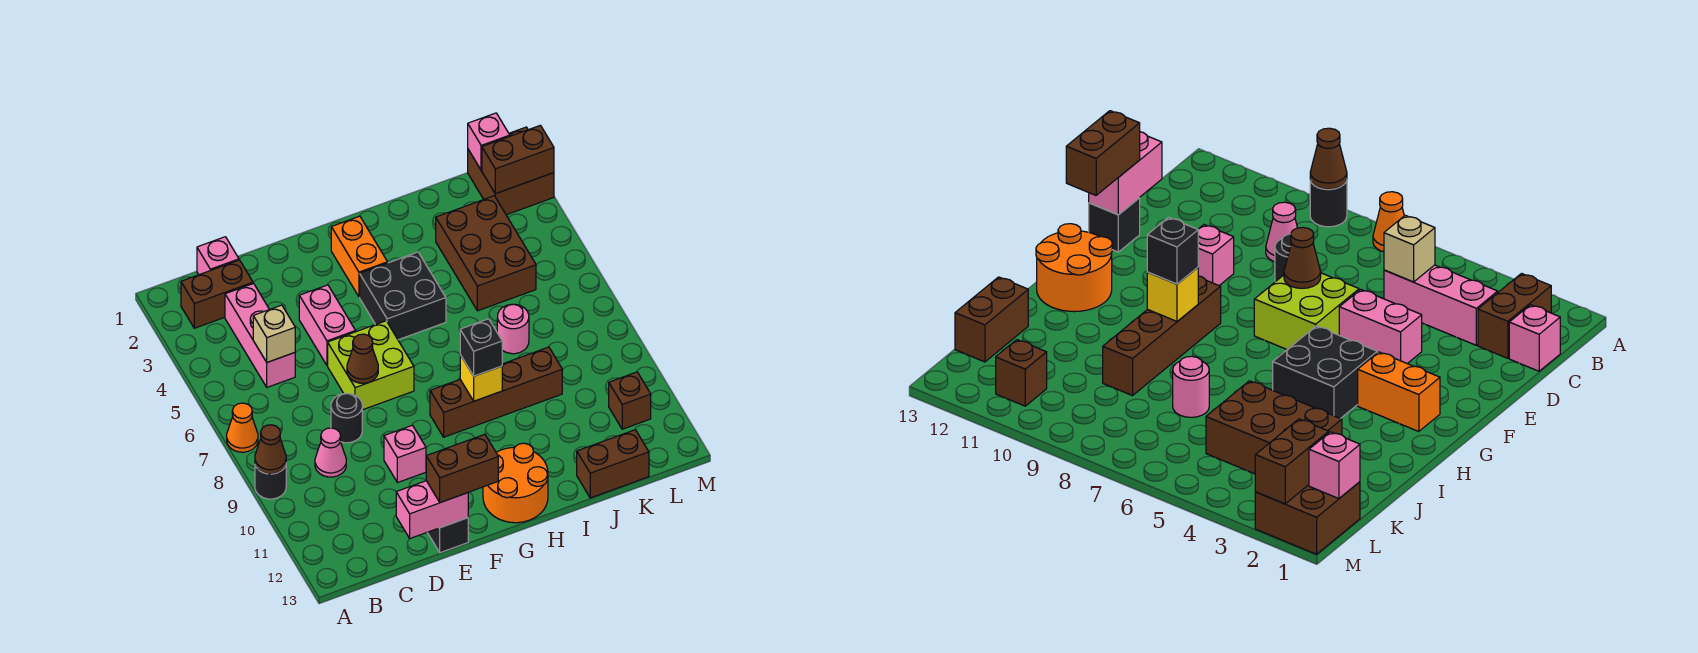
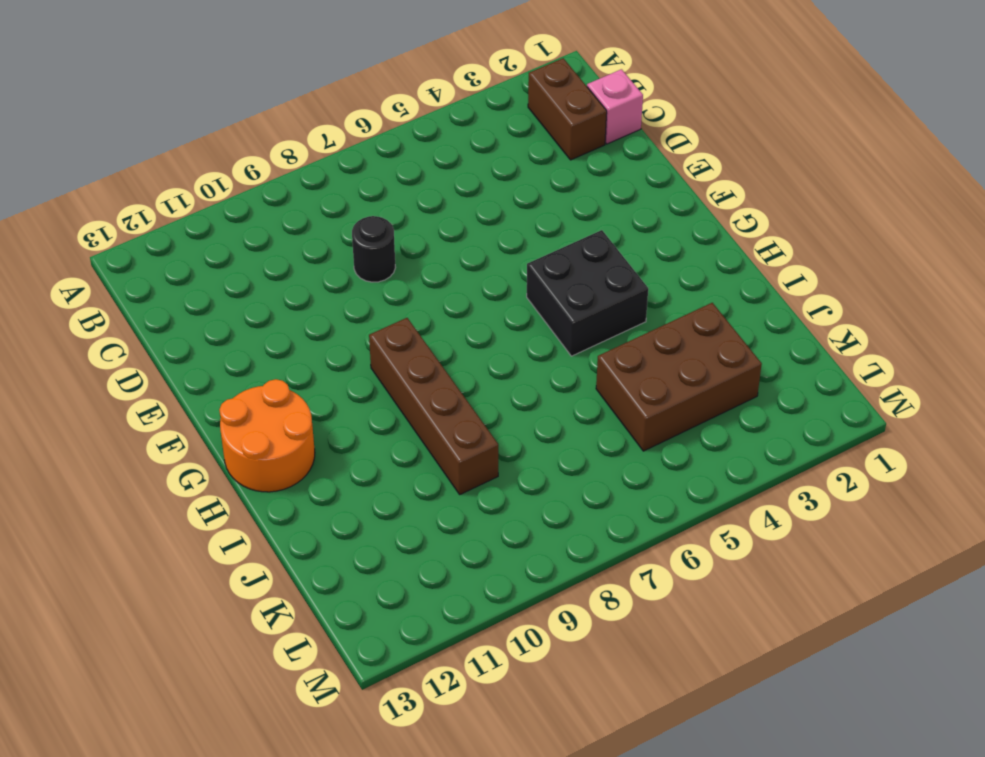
none -> orange cone A7 level 1
none -> black round brick A9 level 1
none -> pink brick C3:C5 level 1

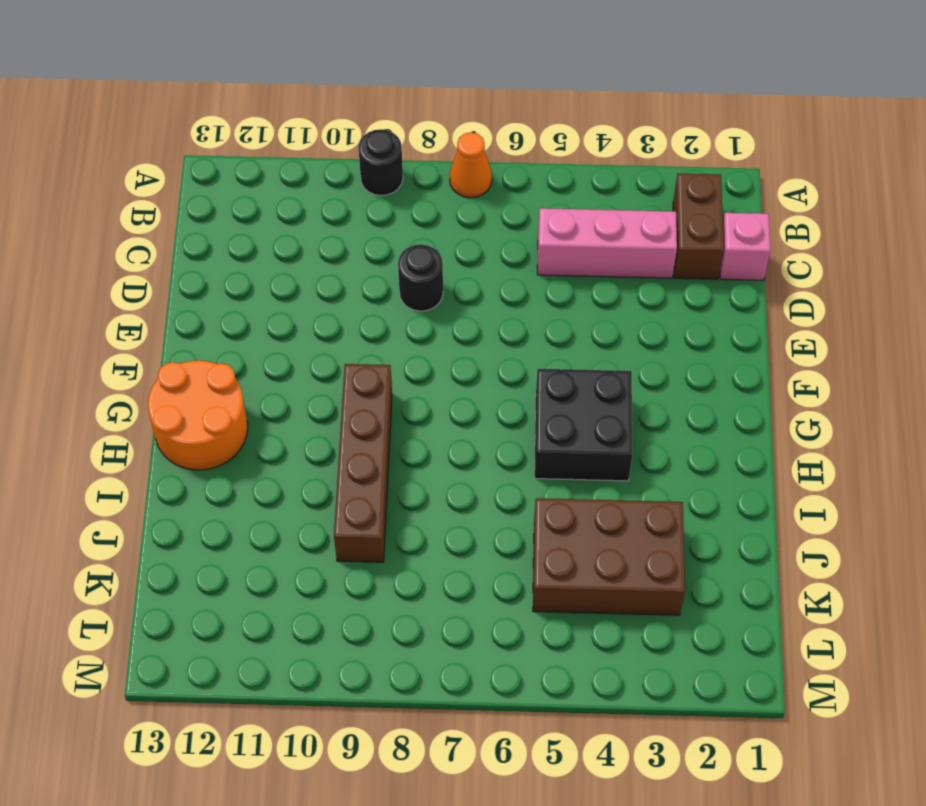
none -> pink cone C9 level 1
none -> pink brick E4:E5 level 1
none -> lime brick E6:F7 level 1

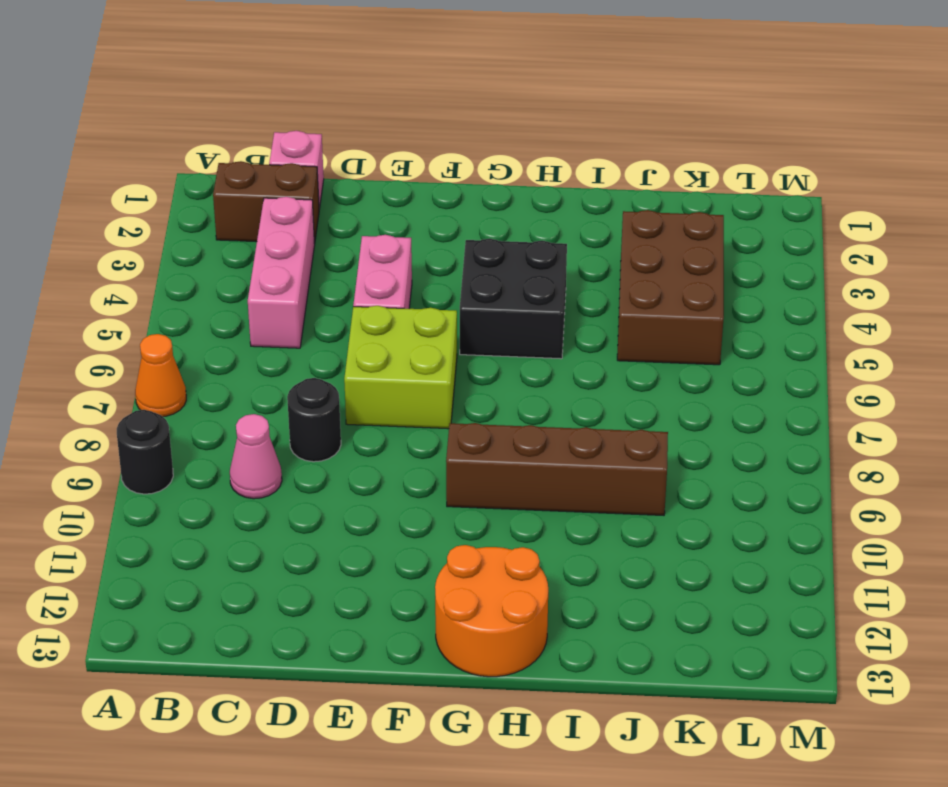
none -> pink brick E10 level 1
none -> black brick E13 level 1
none -> orange brick G2:G3 level 1

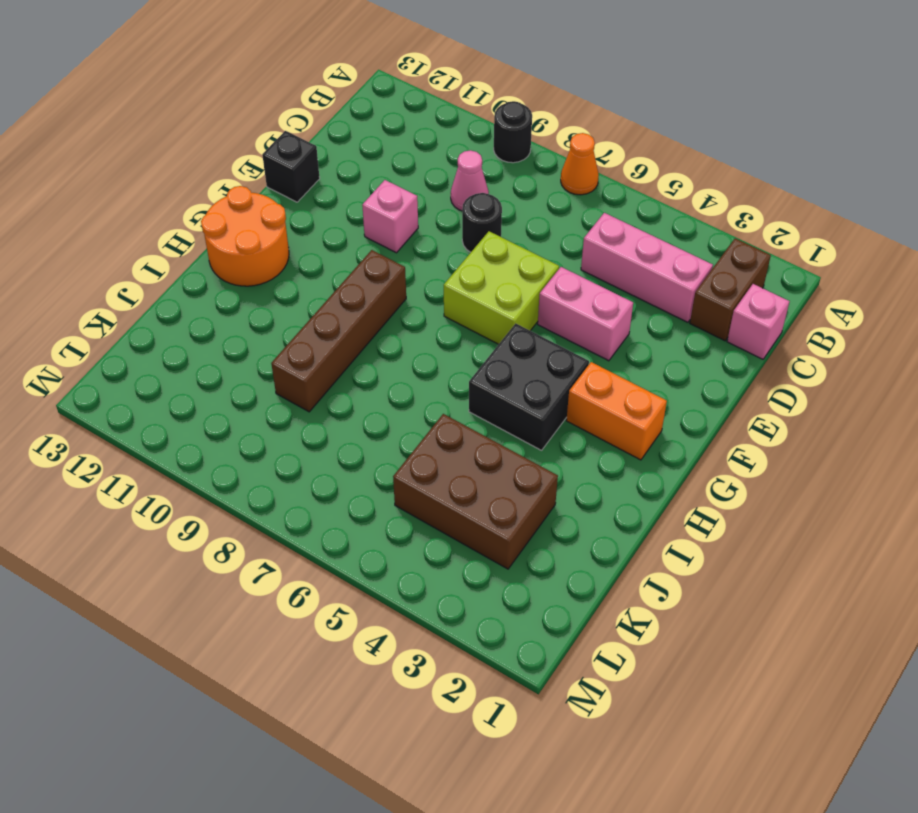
none -> pink round brick J7 level 1
none -> brown brick J13:K13 level 1
none -> brown brick L1:M2 level 1

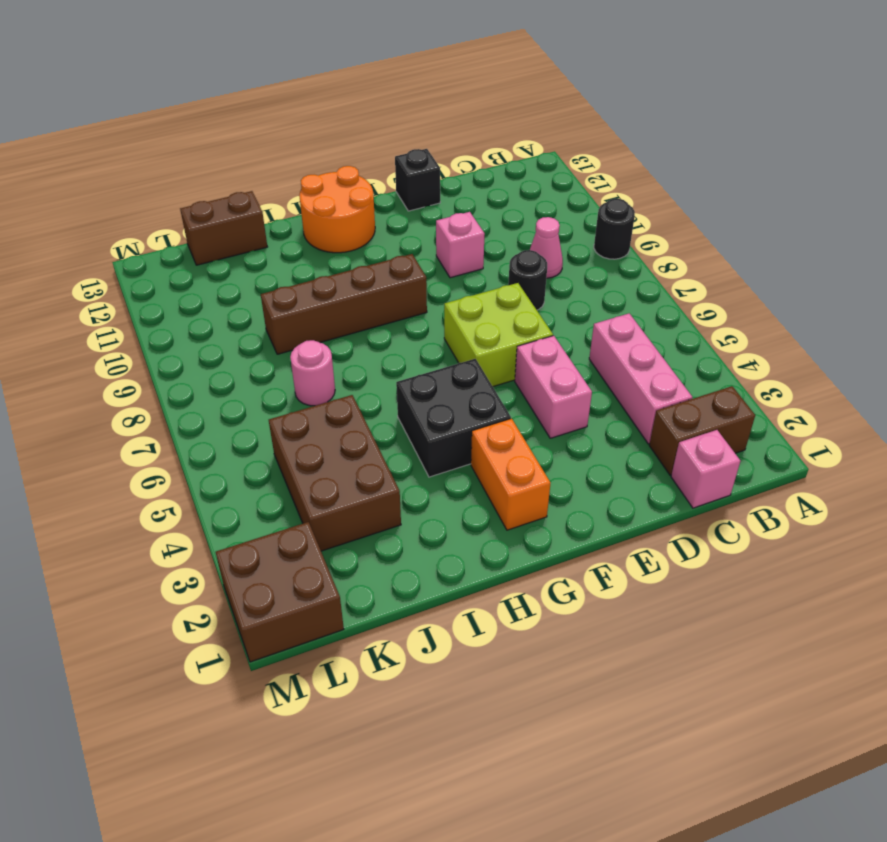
none -> orange cone A7 level 1
none -> brown brick L11 level 1
none -> brown cone A9 level 2

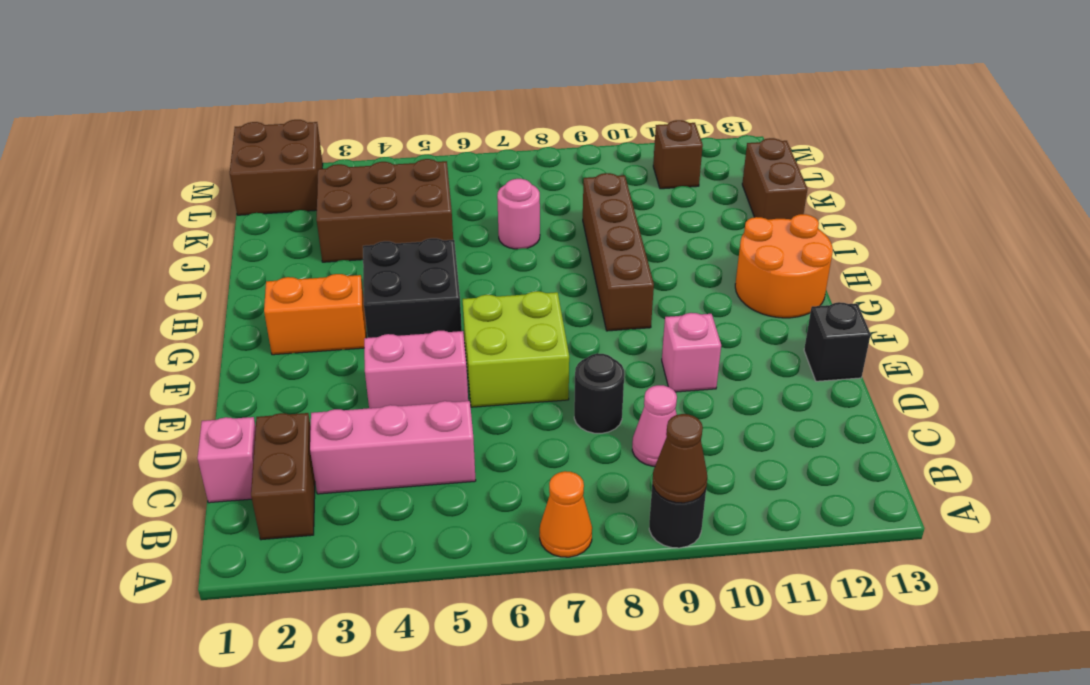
none -> tan brick C5 level 2
none -> pink brick D13:E13 level 2
none -> brown cone E7 level 2

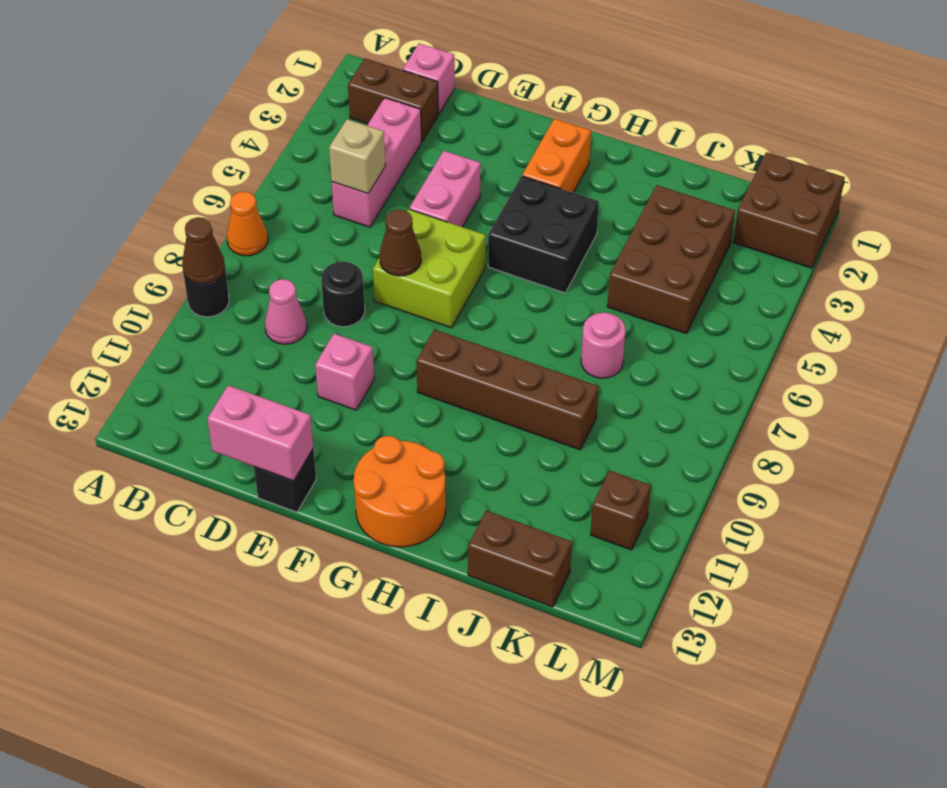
none -> yellow brick H9 level 2
none -> pink brick L1 level 2
none -> brown brick L2:M2 level 2

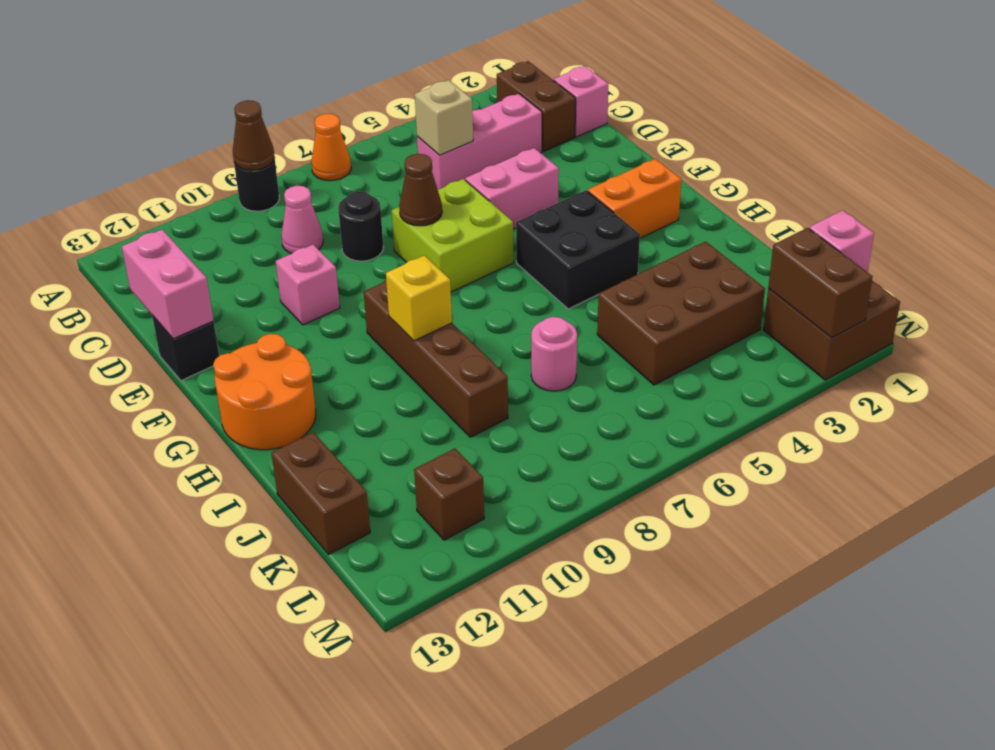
none -> brown brick E13:F13 level 3
none -> black brick H9 level 3

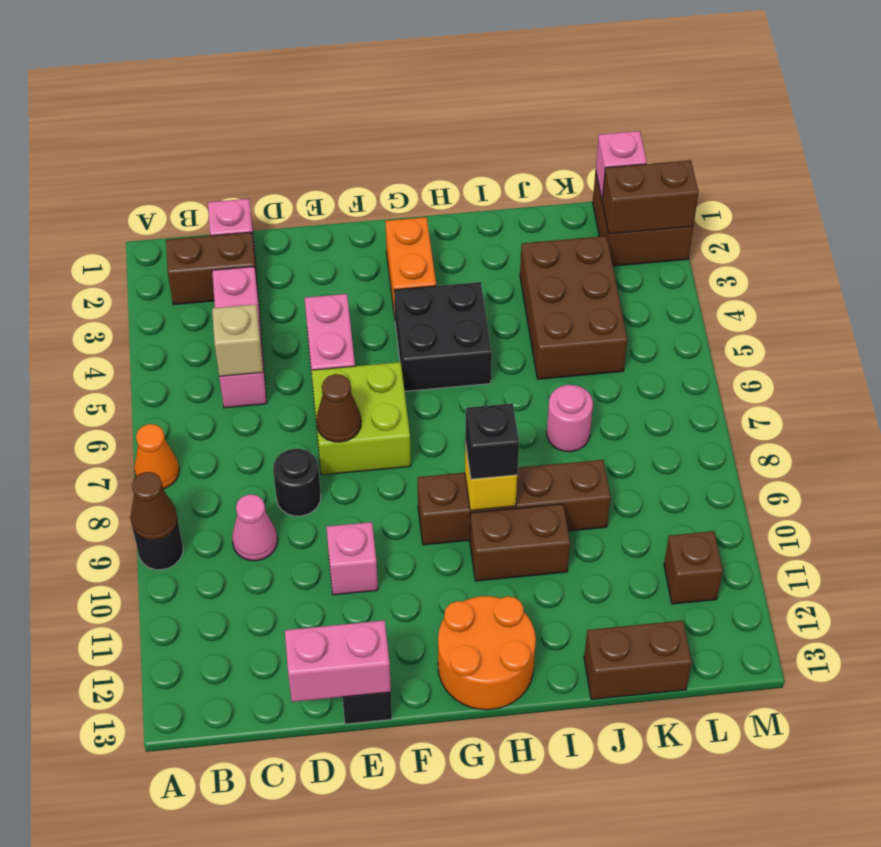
brown brick H10:I10 level 1 -> brown brick E13:F13 level 3

